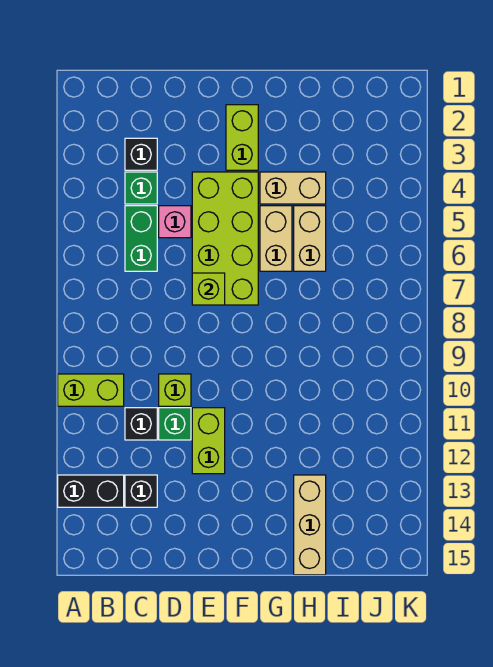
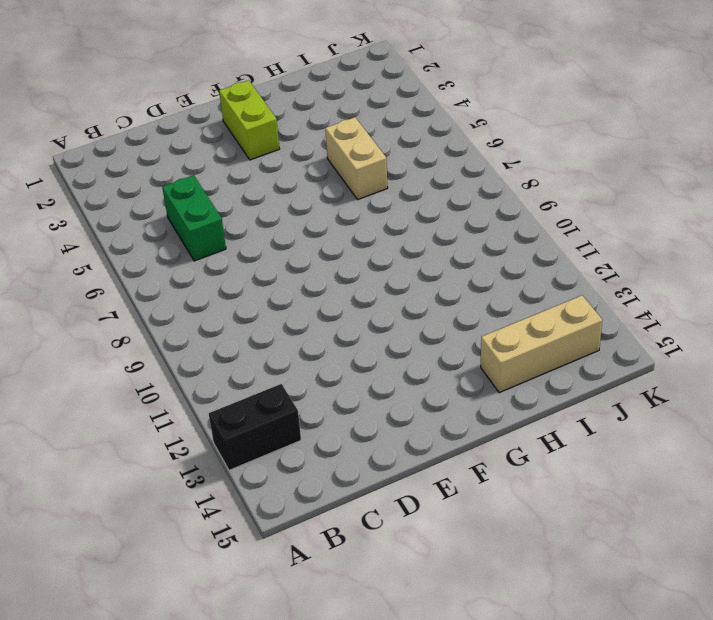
tan brick H14:J14 level 1 -> tan brick H13:H15 level 1
none -> lime brick A10:B10 level 1
none -> black brick C3 level 1
none -> green brick C4 level 1

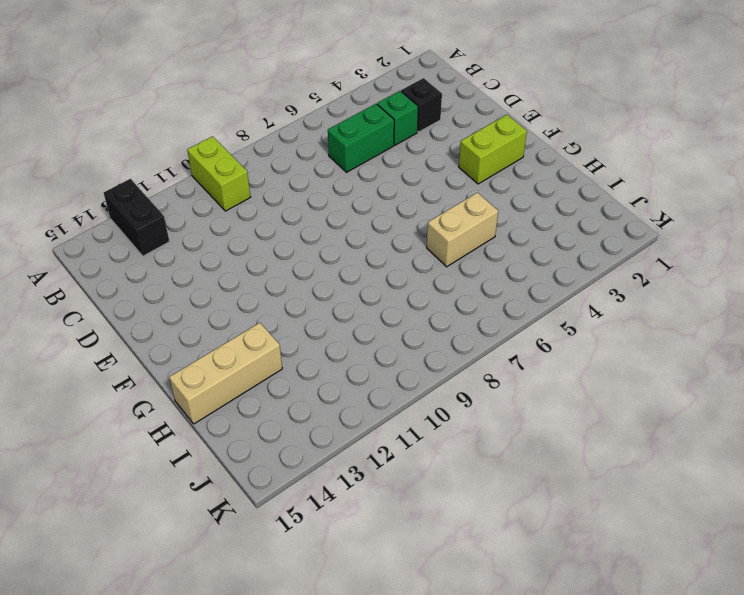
none -> black brick C11 level 1
none -> black brick C13 level 1
none -> pink brick D5 level 1

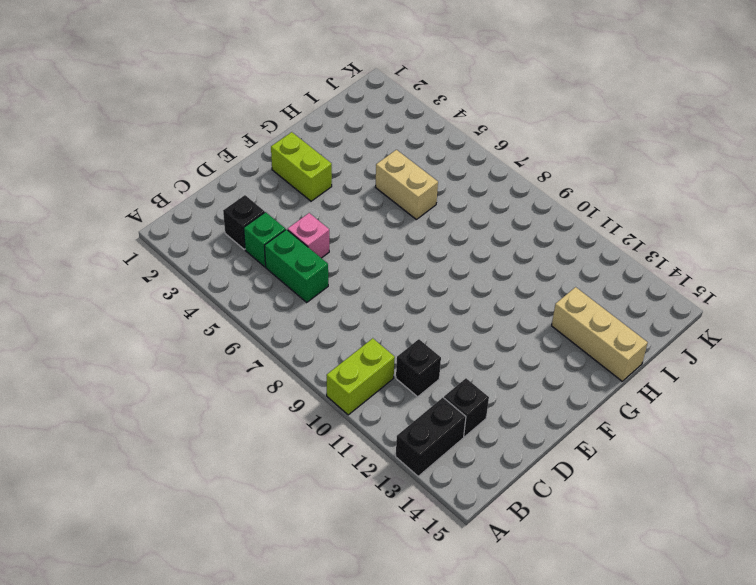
none -> lime brick D10 level 1
none -> green brick D11 level 1
none -> lime brick E4:F7 level 1

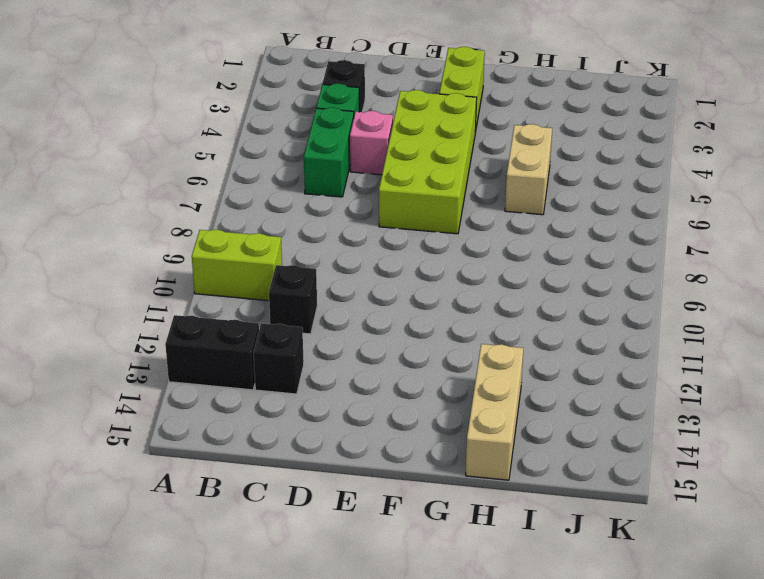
none -> lime brick D10 level 1
none -> green brick D11 level 1
none -> lime brick E11:E12 level 1

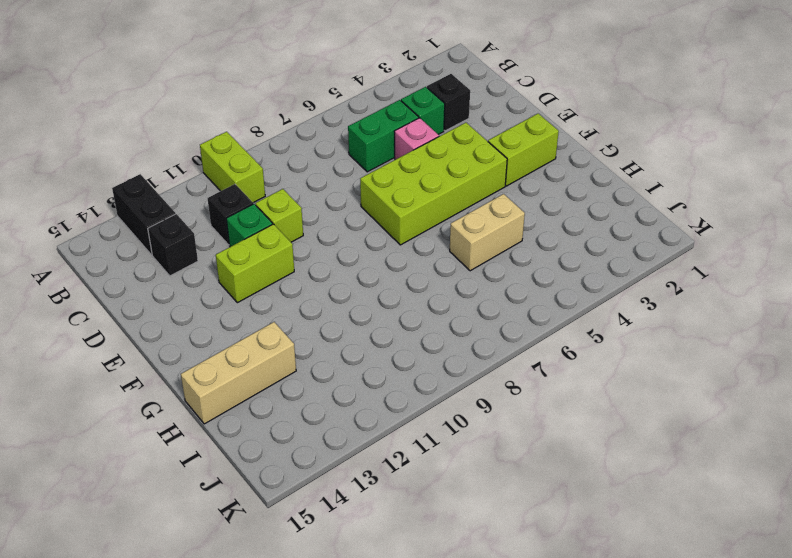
none -> tan brick G4:H4 level 1
none -> tan brick G5:G6 level 1
none -> lime brick E7 level 2

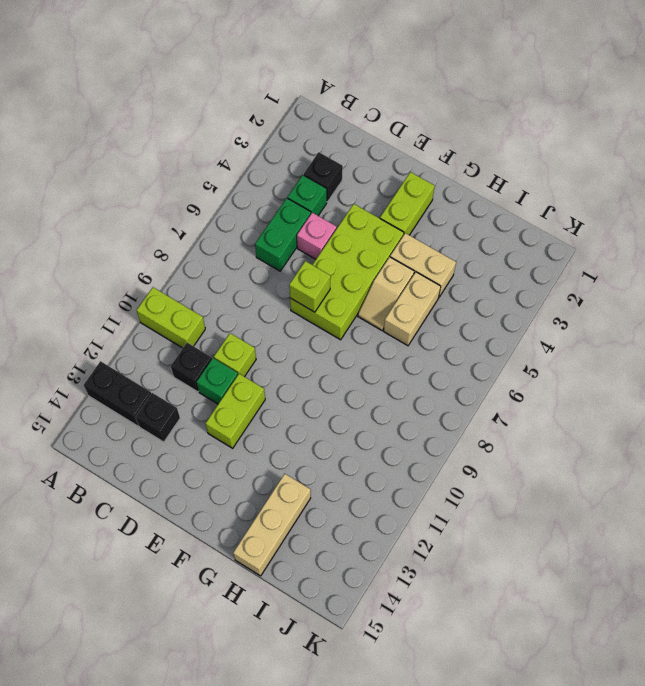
tan slope G5:G6 level 1 top 5 -> tan brick G5:G6 level 1

